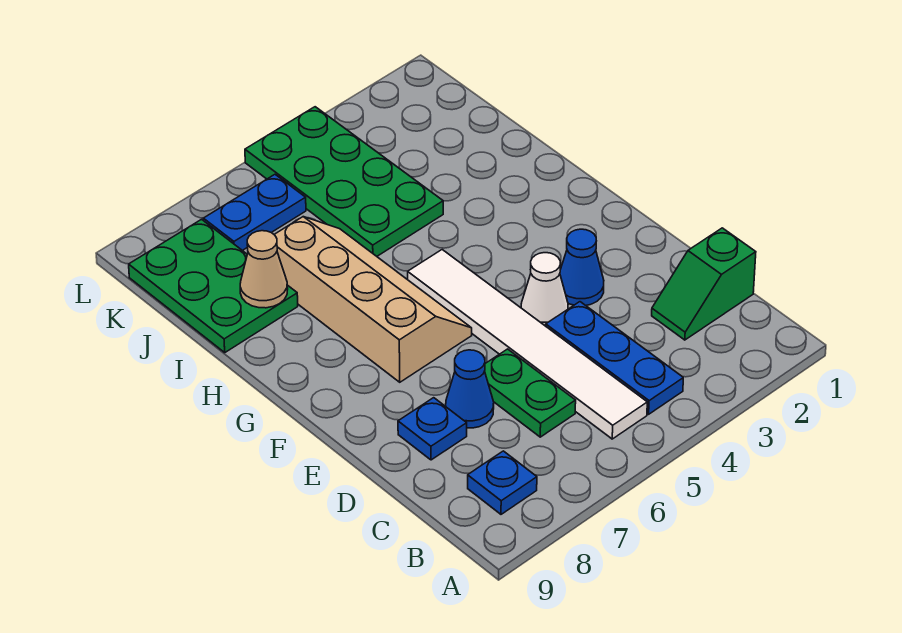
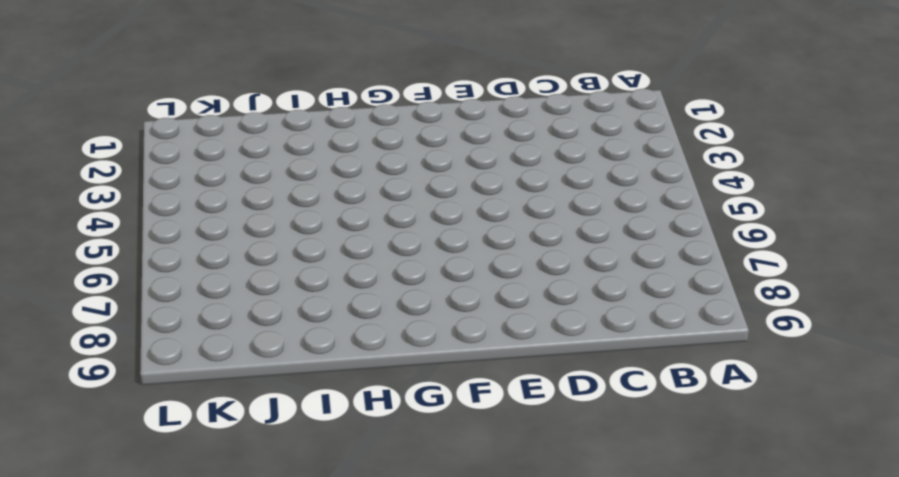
none -> blue plate B4:D4 level 1
none -> white tile B5:G5 level 1
none -> blue plate B8 level 1

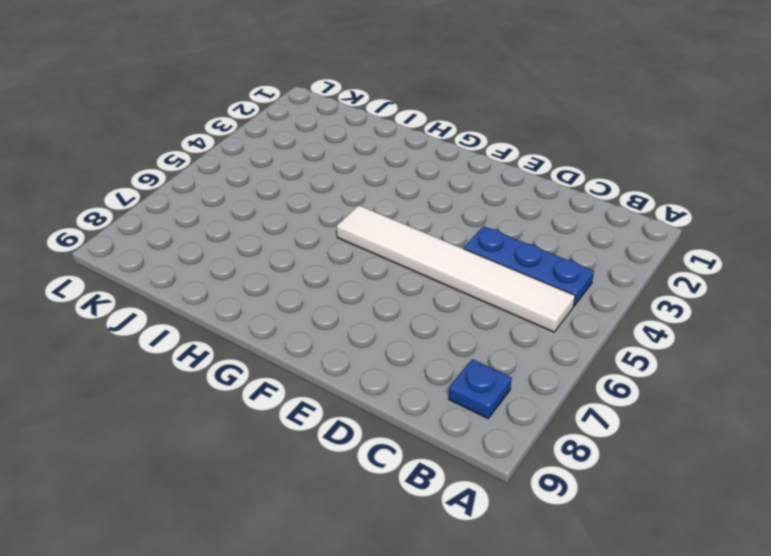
none -> green slope C1:C2 level 1 top 1
none -> green plate C6:D6 level 1
none -> blue cone D7 level 1

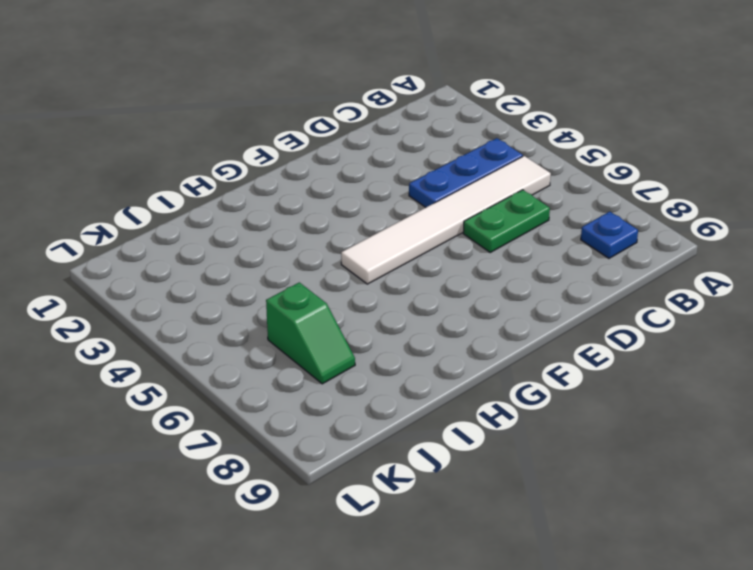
green slope J6:J7 level 1 top 6 -> green slope C1:C2 level 1 top 1
none -> blue cone D7 level 1
none -> blue plate D8 level 1
none -> blue cone E3 level 1

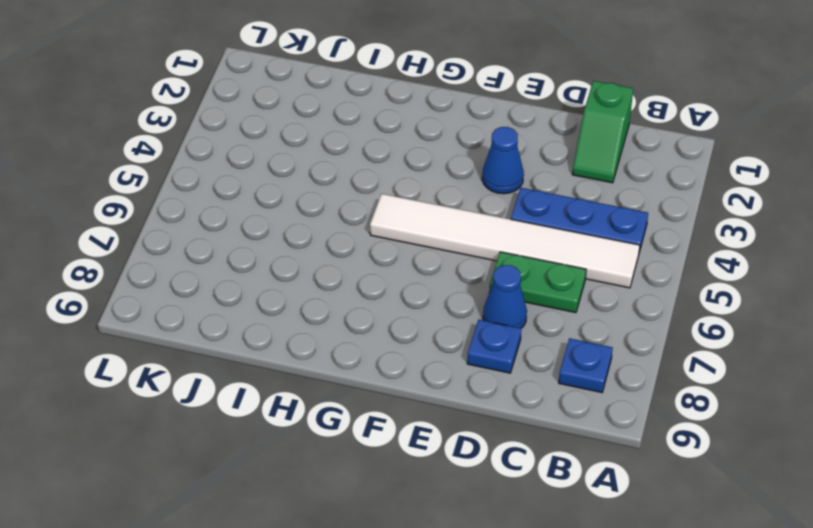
none -> white cone E4 level 1
none -> tan slope F6:I7 level 1 top 7
none -> green plate I4:L5 level 1

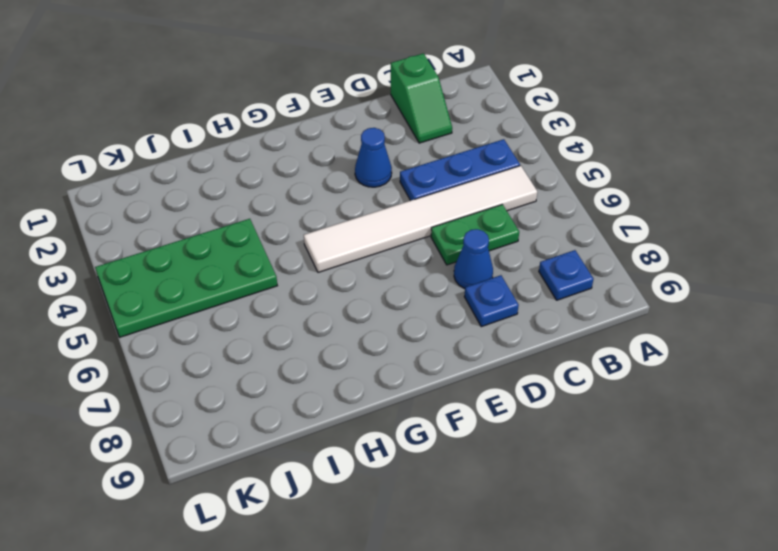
none -> white cone E4 level 1
none -> tan slope F6:I7 level 1 top 7
none -> green plate I8:K9 level 1

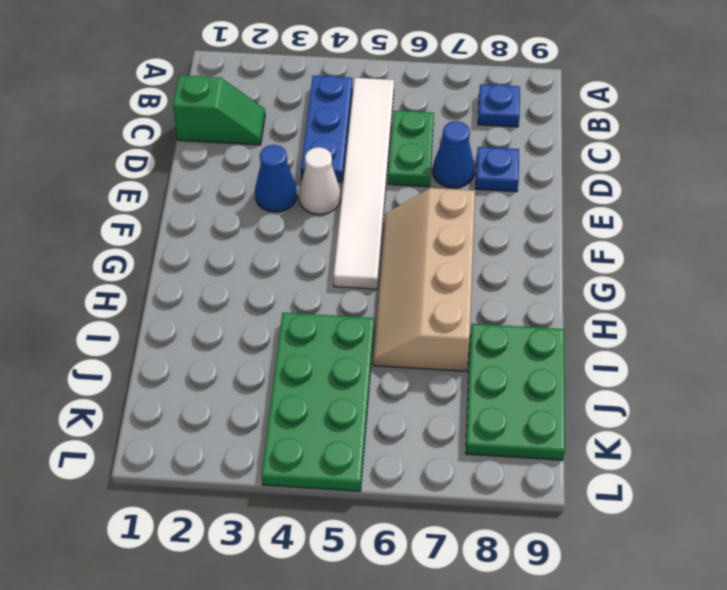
none -> blue plate K6:K7 level 1
none -> tan cone I8 level 2

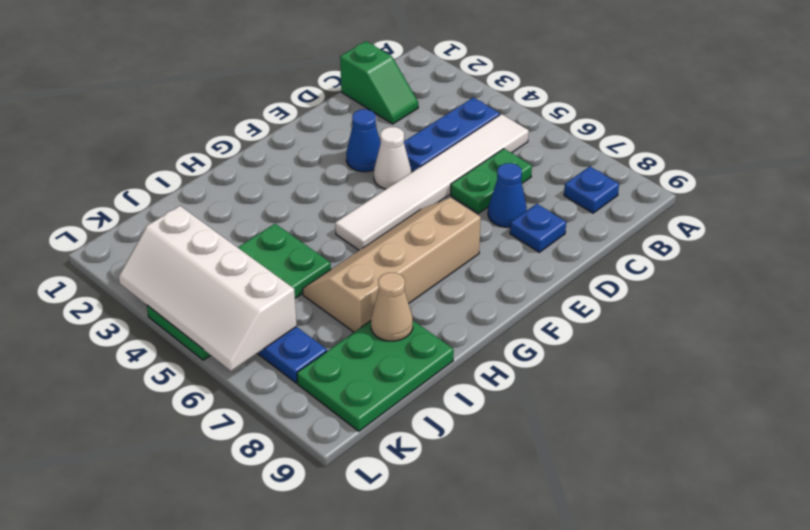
white slope K3:L6 level 2 top K -> none

